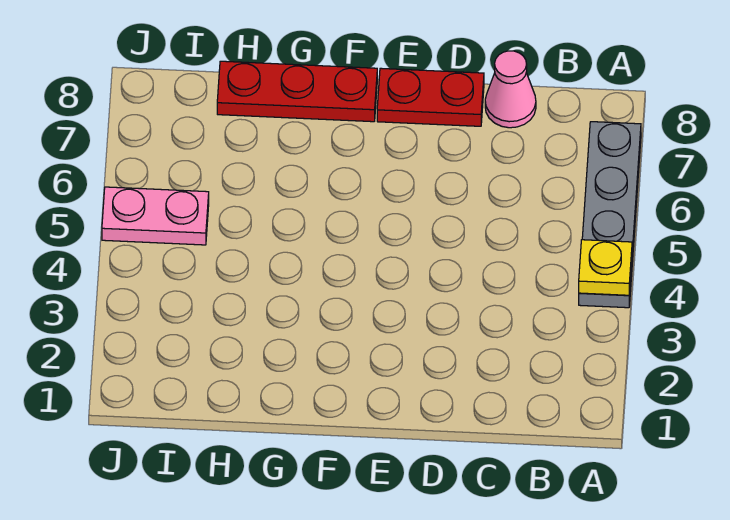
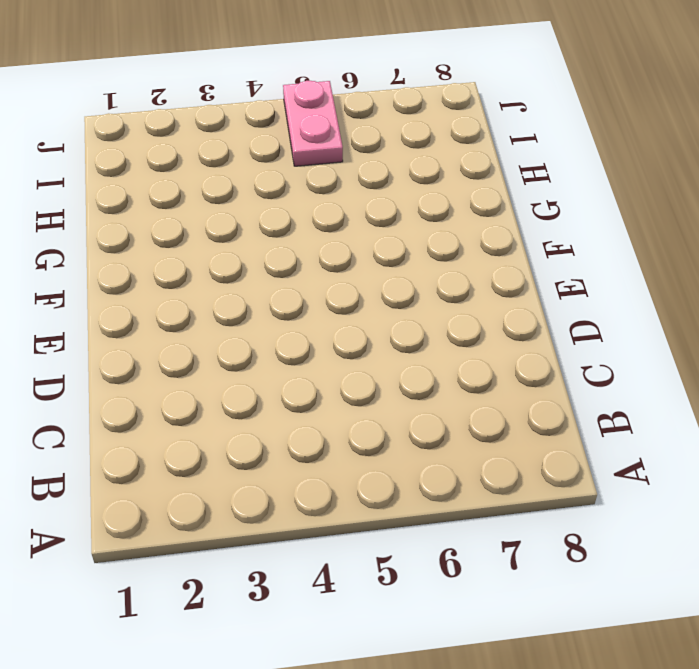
none -> grey plate A4:A7 level 1
none -> pink cone C8 level 1

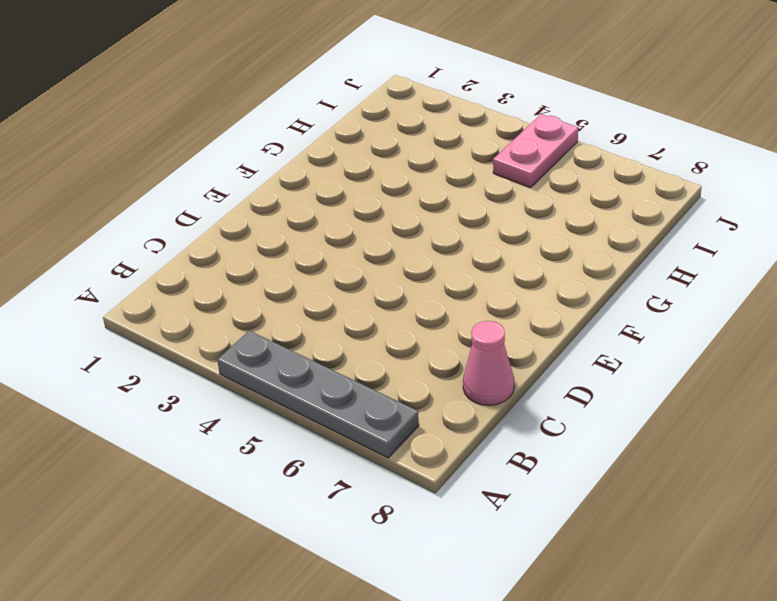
none -> red plate D8:E8 level 1
none -> red plate F8:H8 level 1

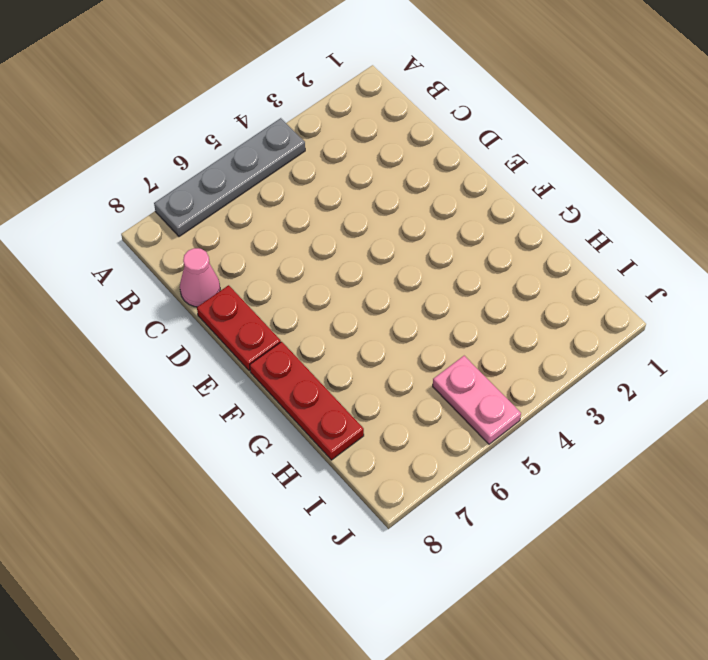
none -> yellow plate A4 level 2

